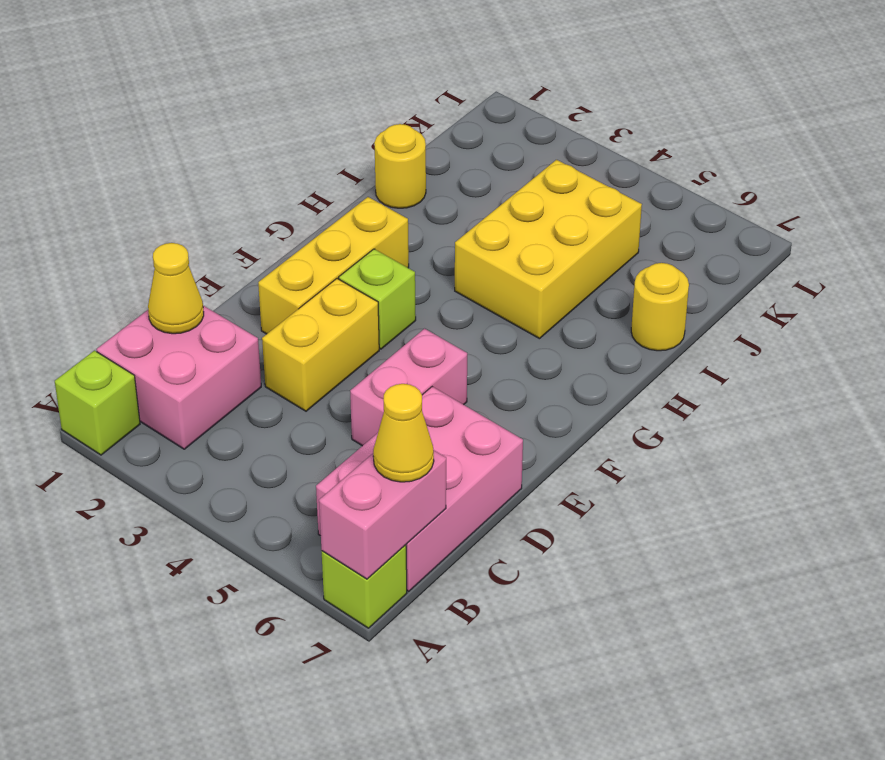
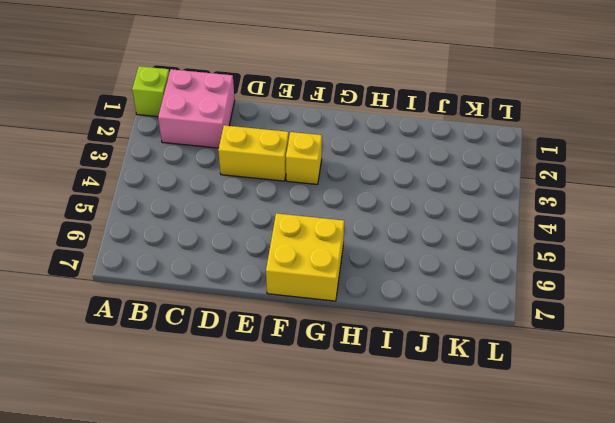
yellow brick F3 level 1 -> lime brick F3 level 1
yellow brick F6:G7 level 1 -> none
none -> lime brick A7 level 1
none -> pink brick B6:D7 level 1
none -> pink brick D5:E5 level 1

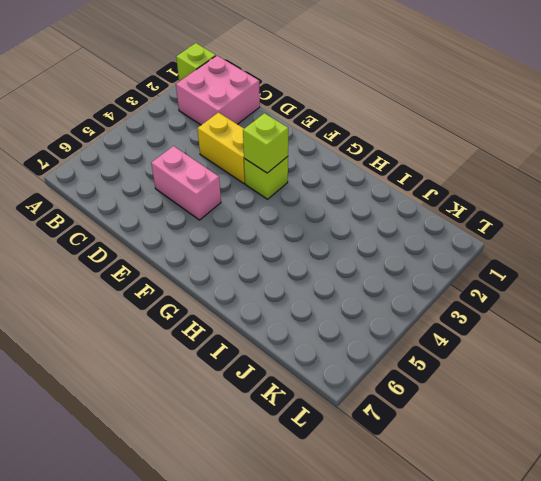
lime brick F3 level 2 -> lime brick A7 level 1
none -> pink brick B6:D7 level 1
none -> yellow brick E2:G2 level 1
none -> yellow brick H4:J5 level 1

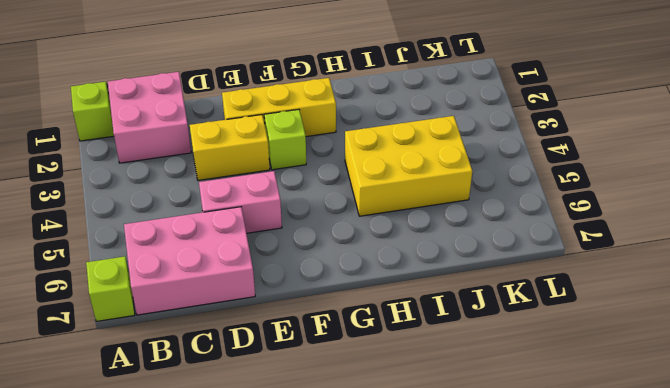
none -> yellow round brick I1 level 1
none -> yellow round brick I7 level 1
none -> pink brick A7:B7 level 2

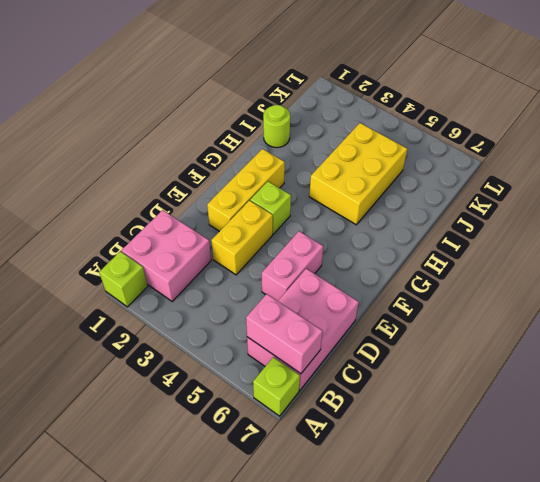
pink brick B6:B7 level 2 -> pink brick A7:B7 level 2
lime round brick I1 level 1 -> yellow round brick I1 level 1
none -> yellow round brick I7 level 1
none -> yellow cone C1 level 2
none -> yellow cone B7 level 3

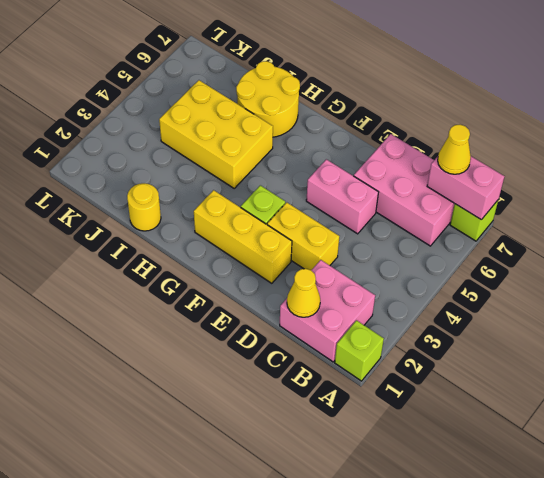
yellow round brick H6:I7 level 1 -> yellow round brick I7 level 1

